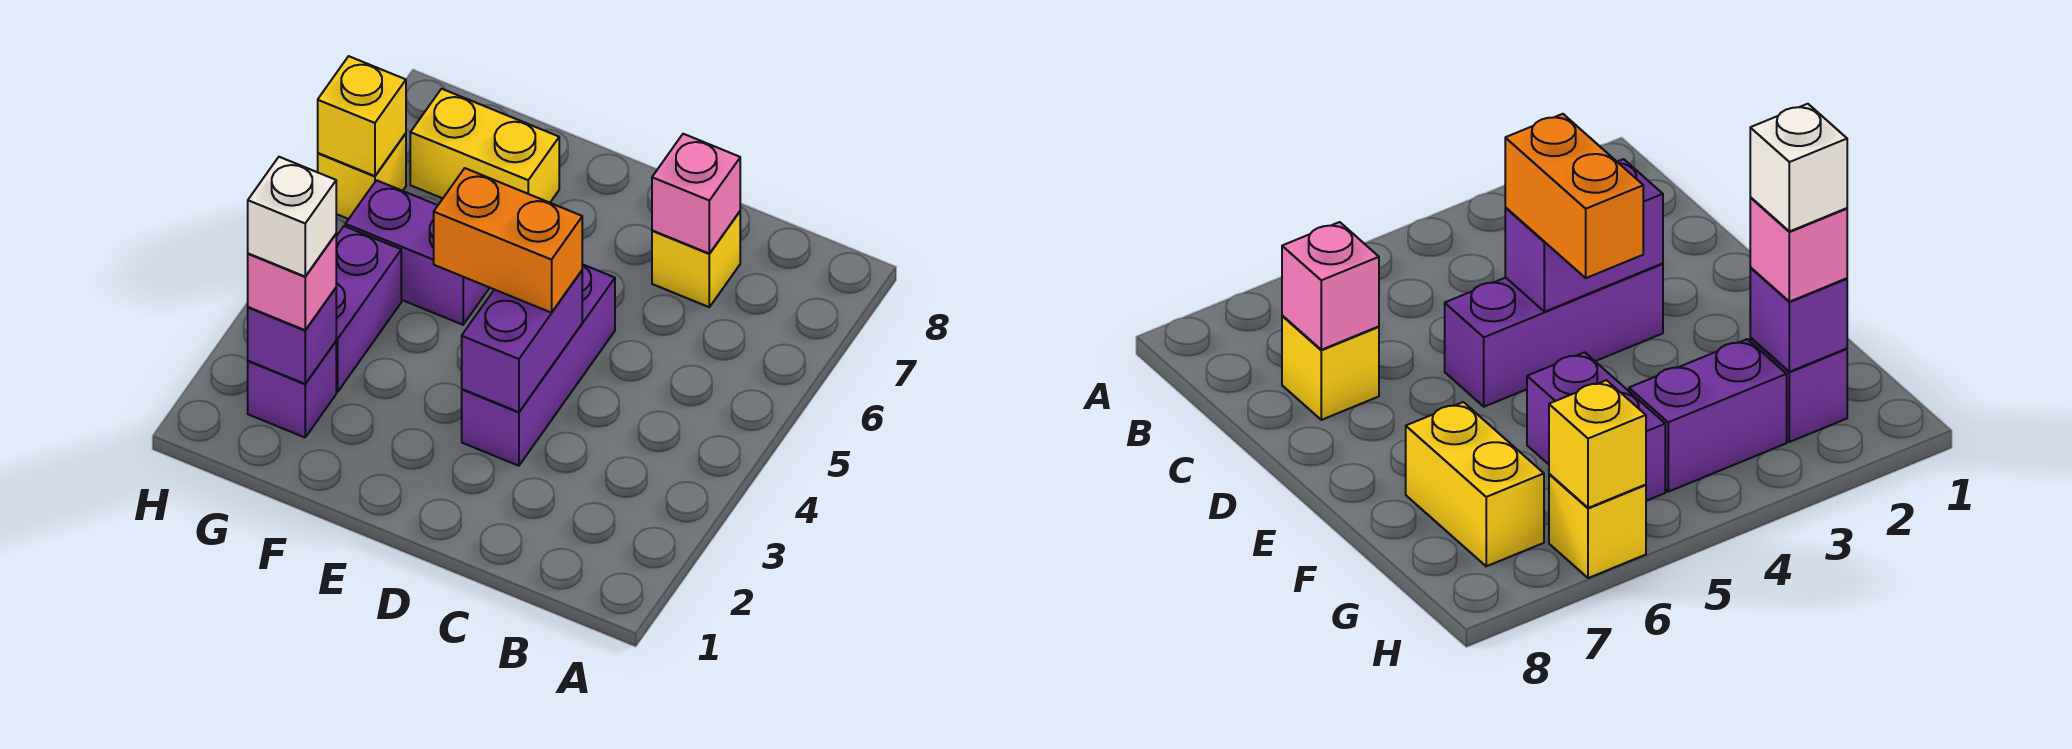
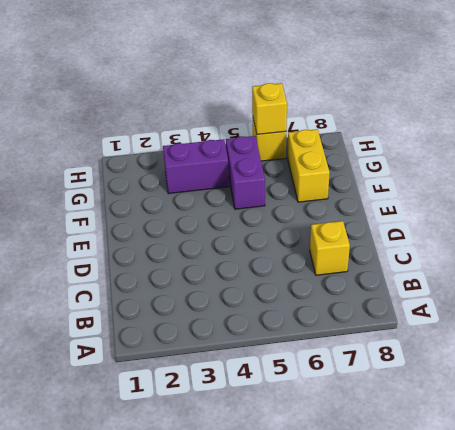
none -> purple brick D3:D5 level 1
none -> purple brick G2 level 1
none -> pink brick C7 level 2

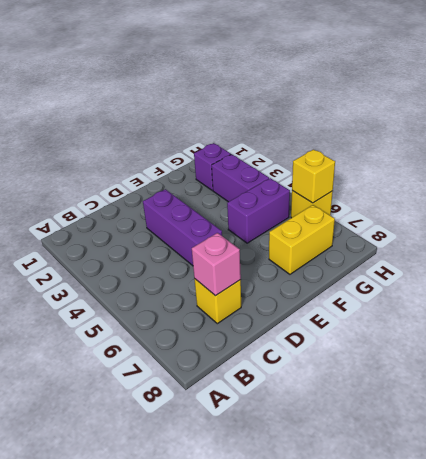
none -> purple brick D3:D4 level 2
none -> purple brick G2 level 2
none -> orange brick D4:E4 level 3

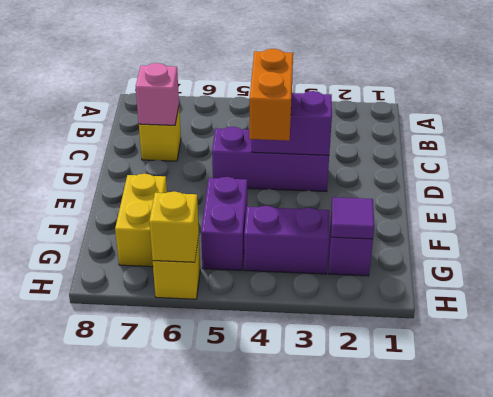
purple tile G2 level 2 -> purple brick G2 level 2
none -> pink brick G2 level 3
none -> white brick G2 level 4

